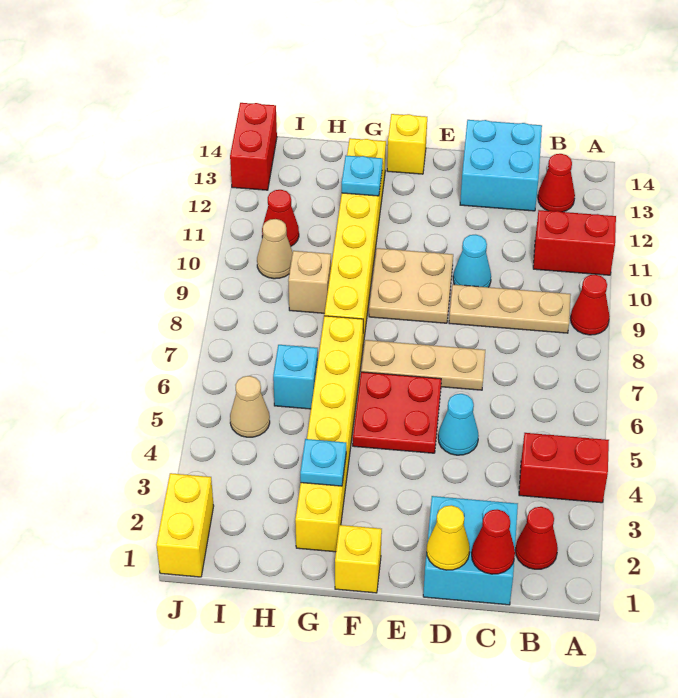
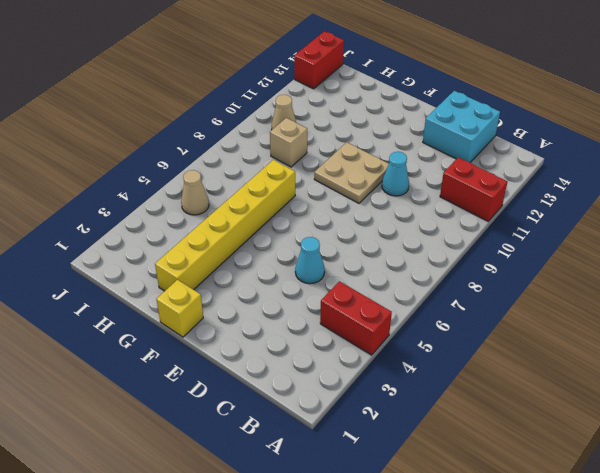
none -> red cone A9 level 1
none -> red cone B2 level 1
none -> tan plate B9:D9 level 1

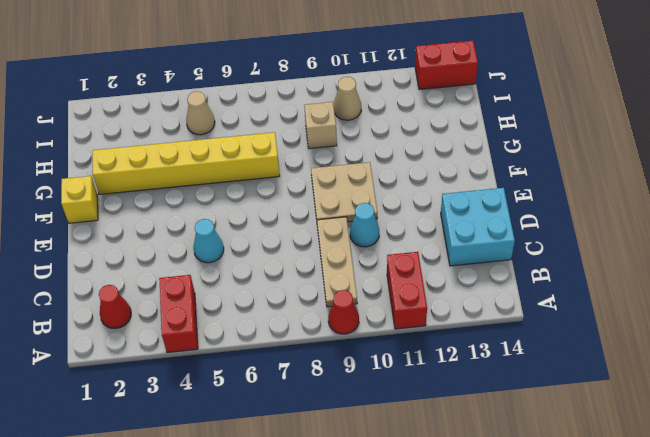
none -> red cone B13 level 1
none -> cyan brick C1:D2 level 1
none -> tan plate D7:F7 level 1

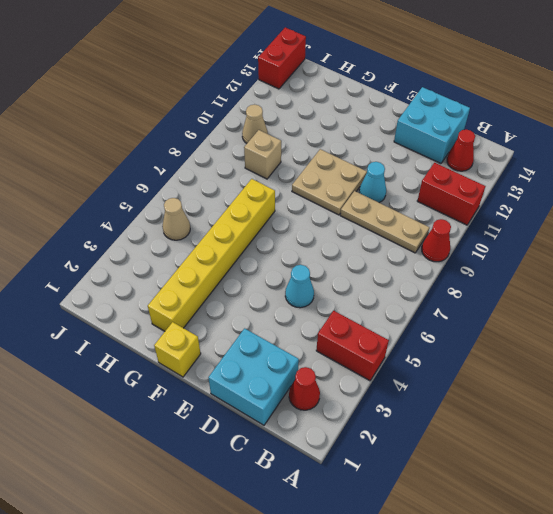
none -> tan plate D7:F7 level 1
none -> red plate E5:F6 level 1
none -> yellow brick F14 level 1

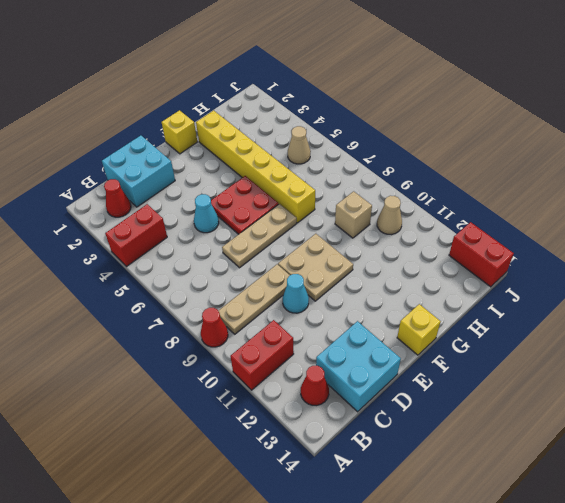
none -> yellow brick G8:G13 level 1
none -> cyan brick H6 level 1
none -> red cone I11 level 1

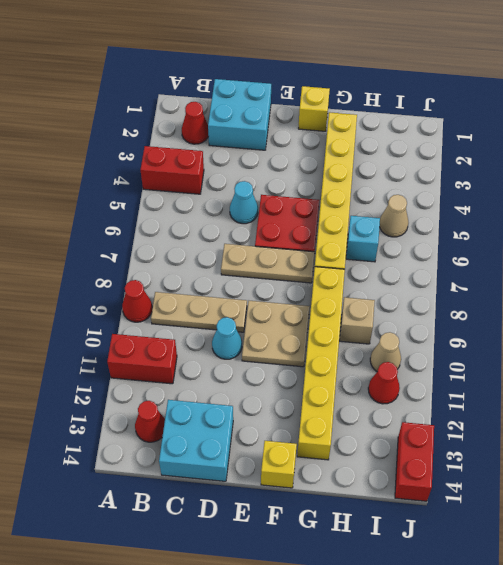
none -> yellow brick J1:J2 level 1
none -> red cone C1 level 2
none -> yellow cone D1 level 2

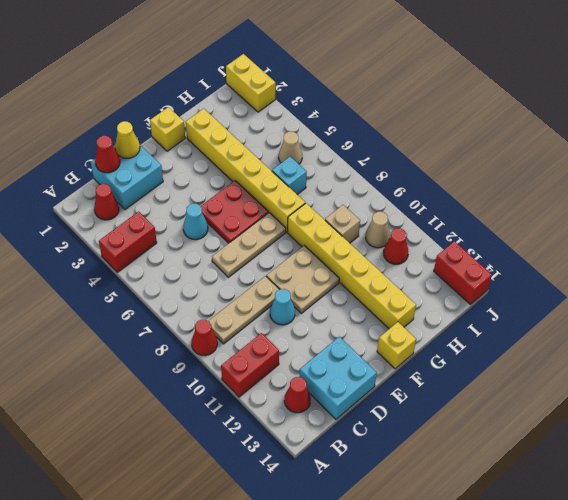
none -> cyan plate G3 level 2
none -> cyan plate G12 level 2

